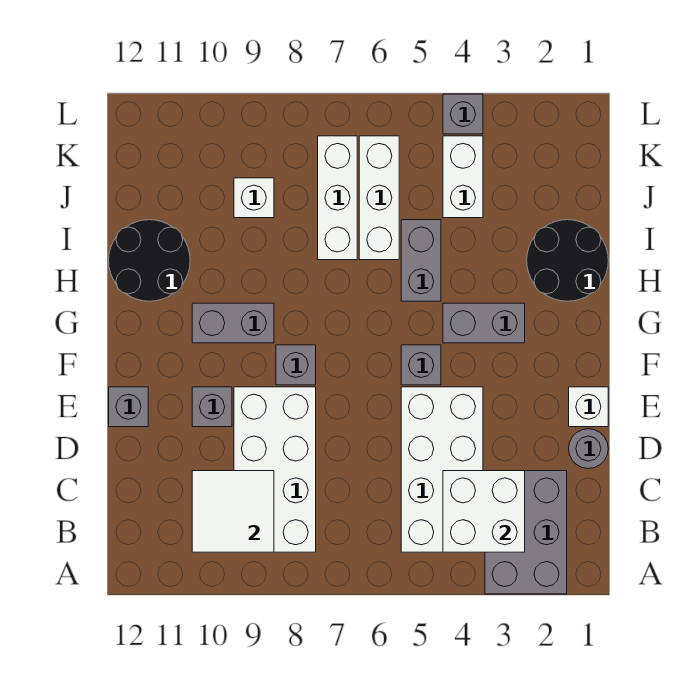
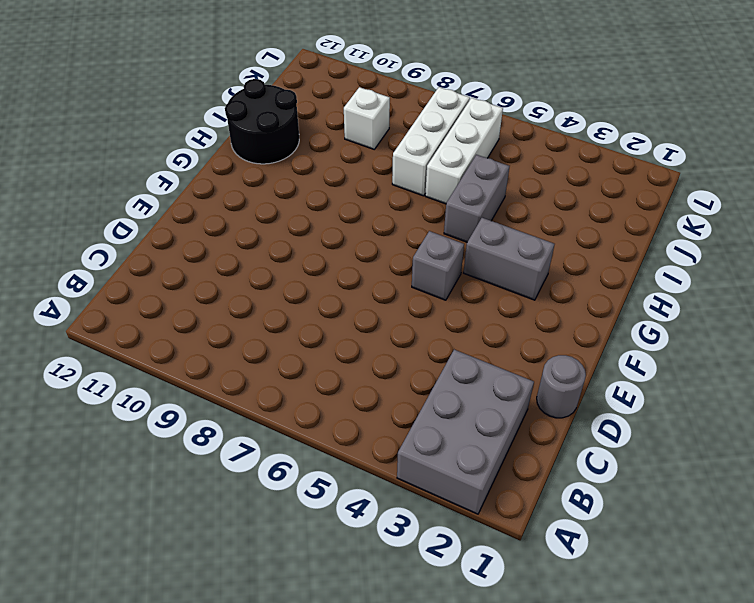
none -> white brick B4:E5 level 1
none -> white brick B8:E9 level 1
none -> white brick E1 level 1

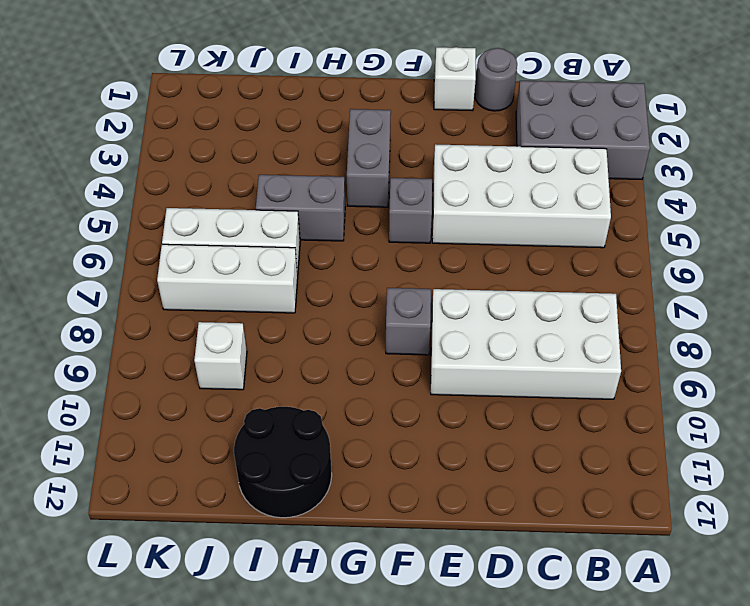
none -> grey brick E10 level 1
none -> grey brick E12 level 1
none -> grey brick G9:G10 level 1

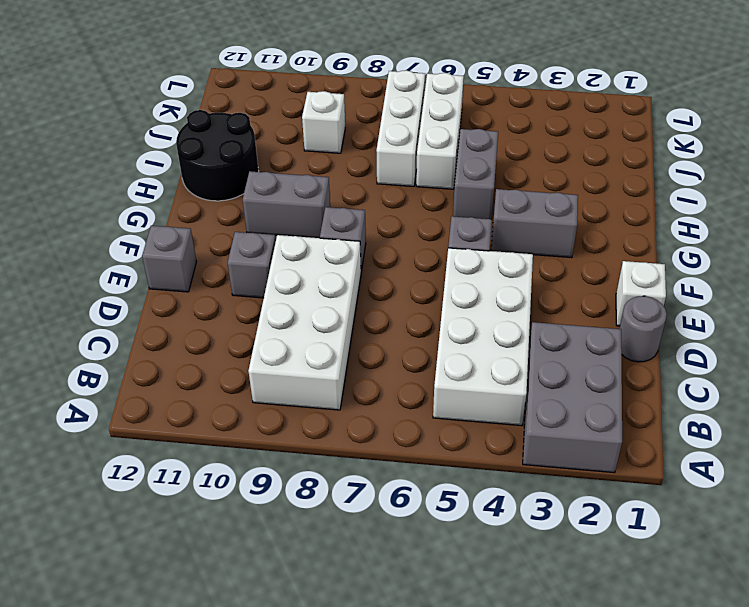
none -> black round brick H1:I2 level 1
none -> white brick J4:K4 level 1
none -> grey brick L4 level 1

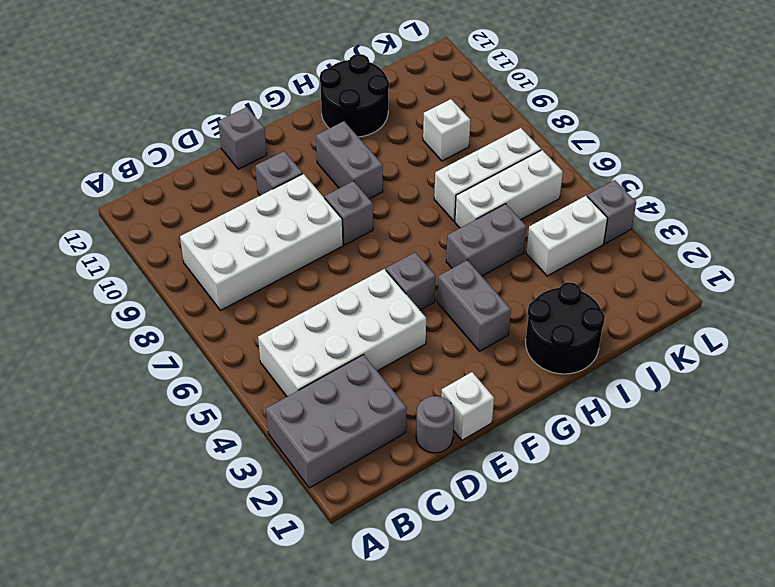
none -> white brick B3:C4 level 2
none -> white tile B9:C10 level 2

